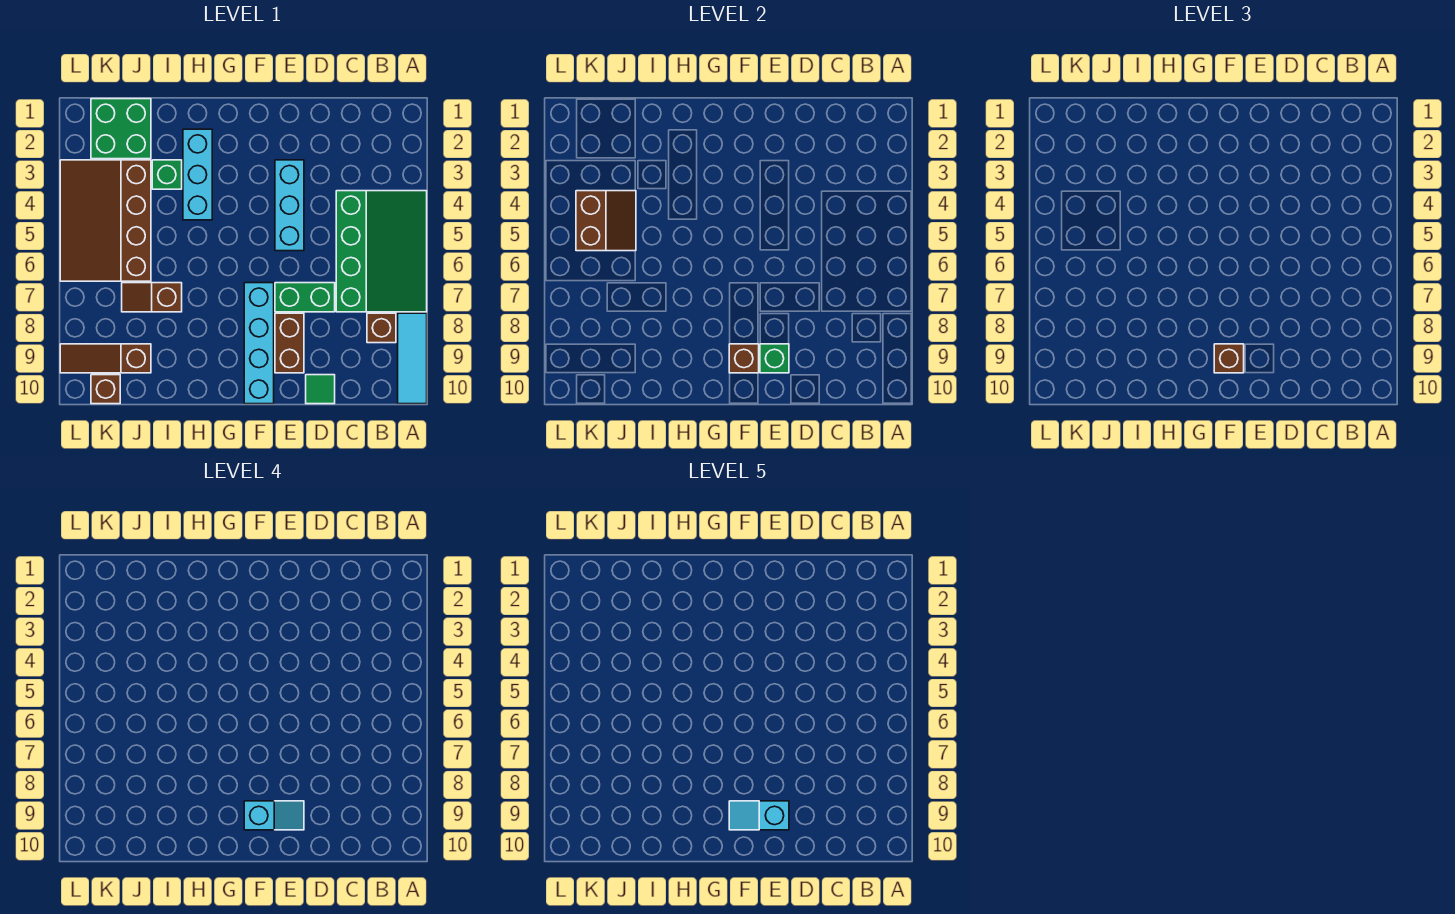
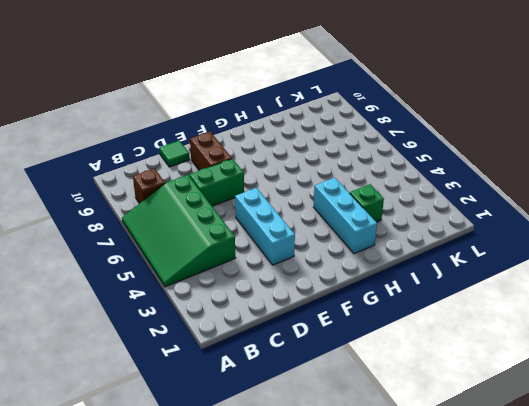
none -> cyan tile A8:A10 level 1
none -> cyan brick F7:F10 level 1
none -> brown slope I7:J7 level 1 top I

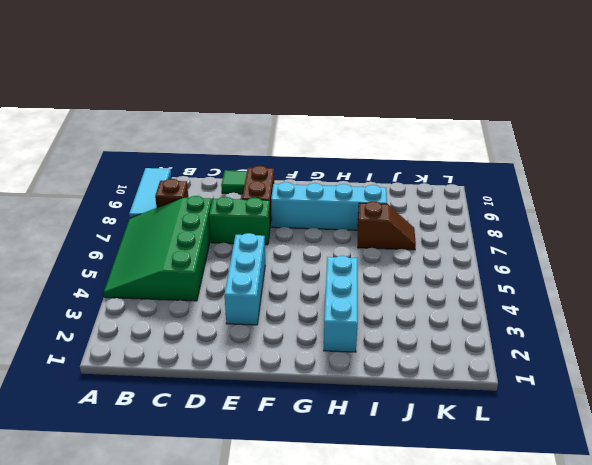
cyan brick F8:I8 level 1 -> cyan brick F7:F10 level 1
none -> green brick I3 level 1
none -> green brick J1:K2 level 1
none -> brown slope J3:L6 level 1 top J

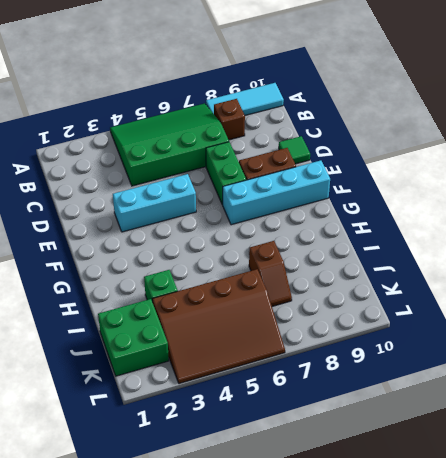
none -> cyan brick H2:H4 level 1
none -> brown slope J9:L9 level 1 top J
none -> brown brick K10 level 1

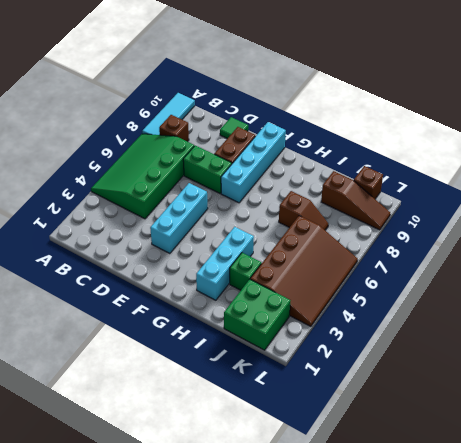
none -> green brick E9 level 2
none -> brown brick F9 level 2
none -> brown slope J4:K5 level 2 top K

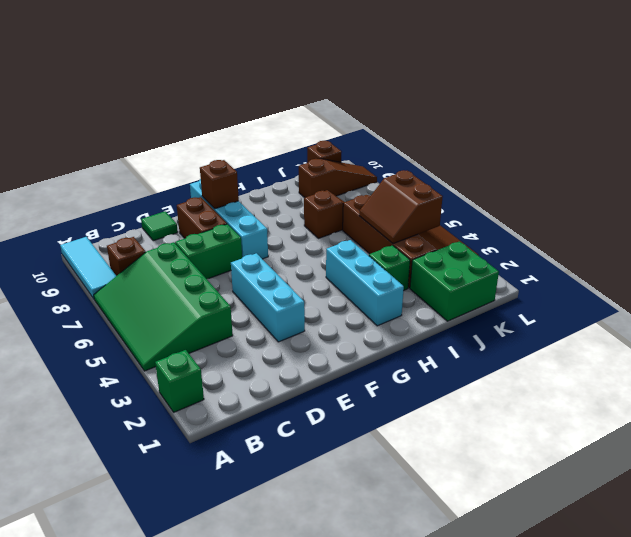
green brick A2 level 1 -> green brick E9 level 2
none -> brown brick F9 level 3
none -> cyan slope E9:F9 level 4 top F
none -> cyan slope E9:F9 level 5 top E

